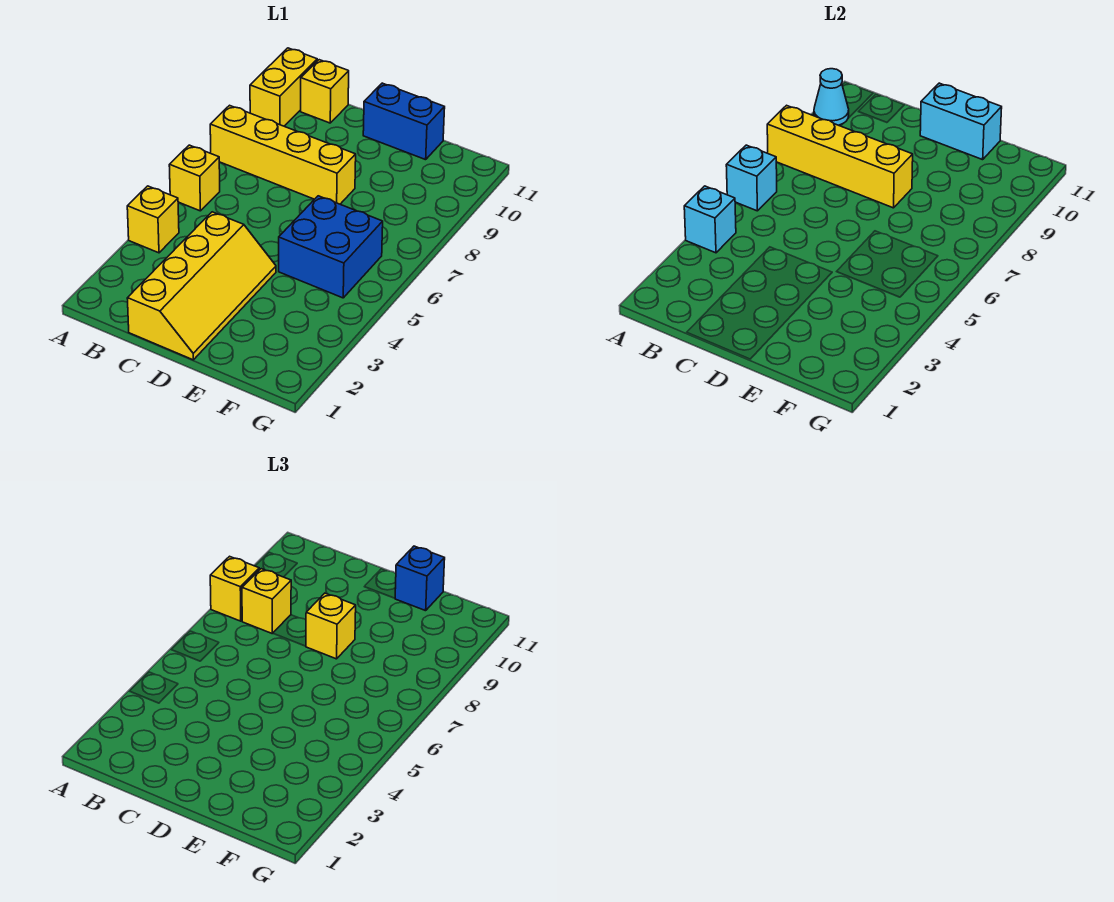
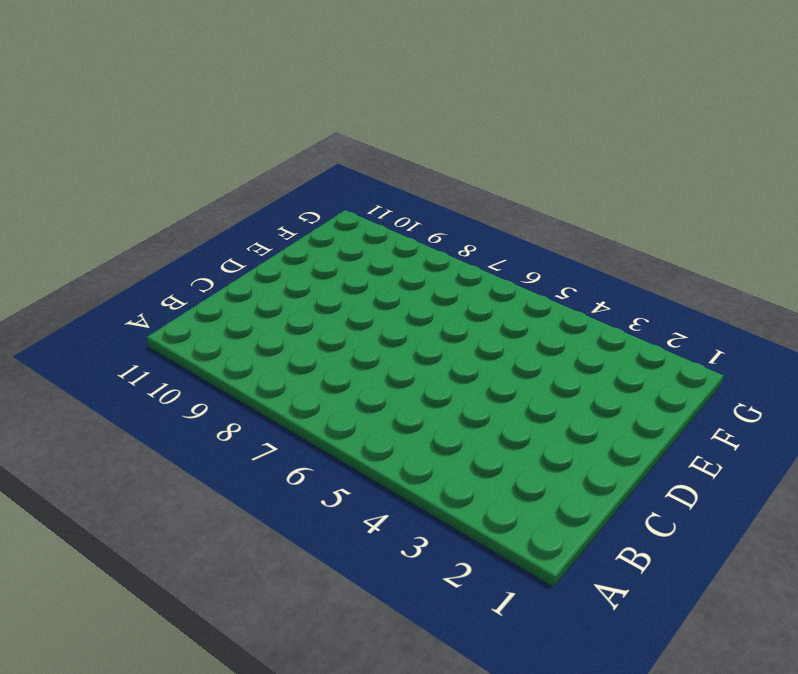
none -> yellow brick A4 level 1
none -> yellow brick A6 level 1
none -> yellow brick A8:D8 level 1

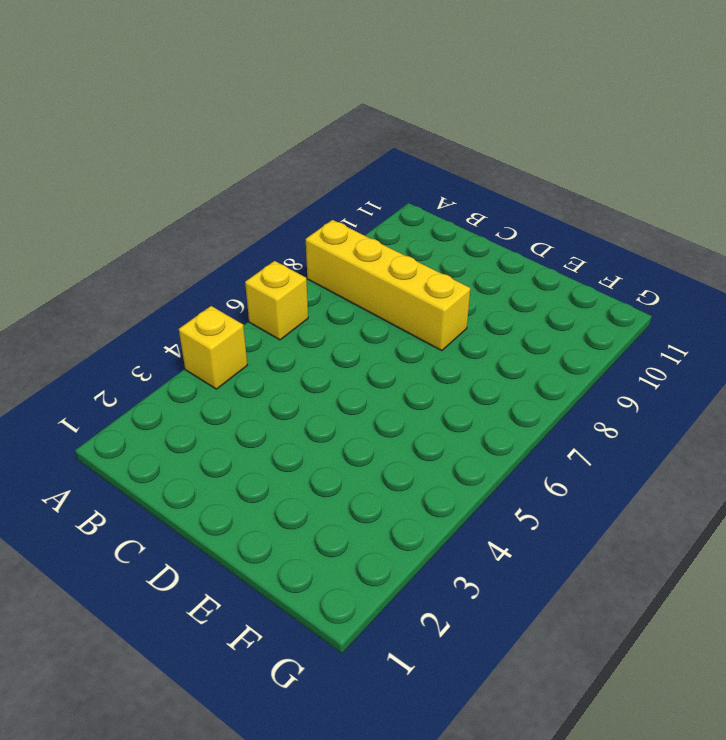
none -> yellow brick A10:A11 level 1
none -> yellow brick B11 level 1
none -> yellow slope C1:D4 level 1 top C

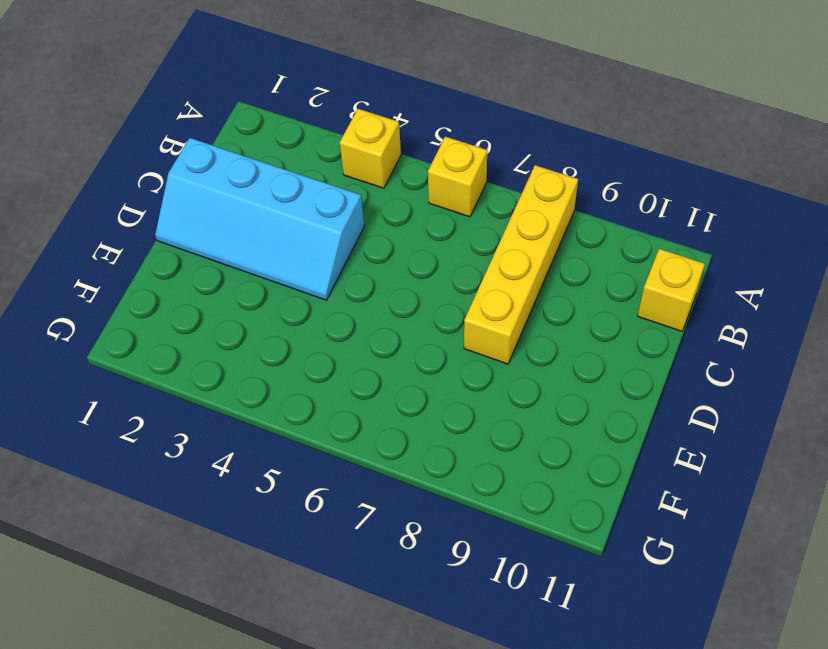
cyan slope C1:D4 level 1 top C -> yellow slope C1:D4 level 1 top C
none -> yellow brick A10:A11 level 1
none -> blue brick D11:E11 level 1
none -> blue brick E5:F6 level 1

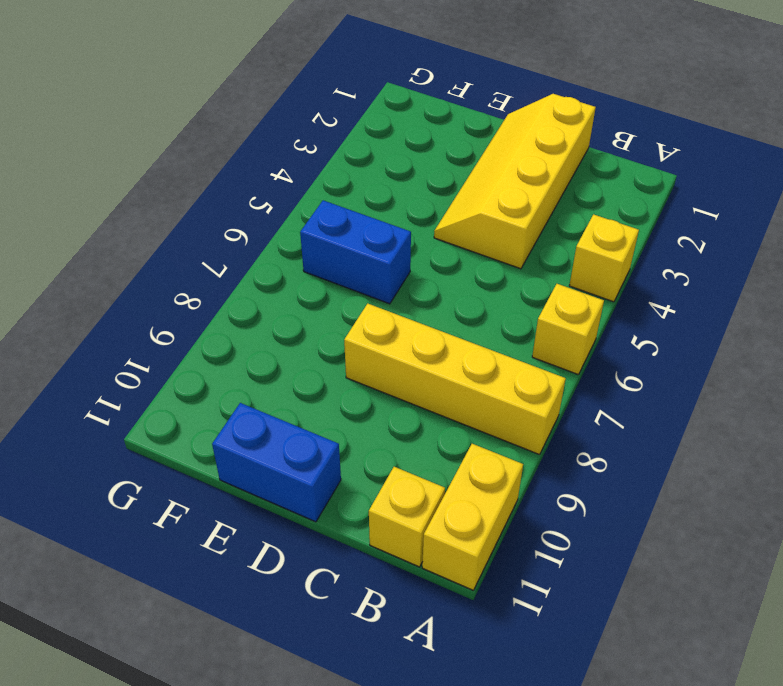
blue brick E6:F6 level 1 -> blue brick E5:F6 level 1
none -> cyan brick A4 level 2
none -> cyan brick A6 level 2
none -> yellow brick A8:D8 level 2

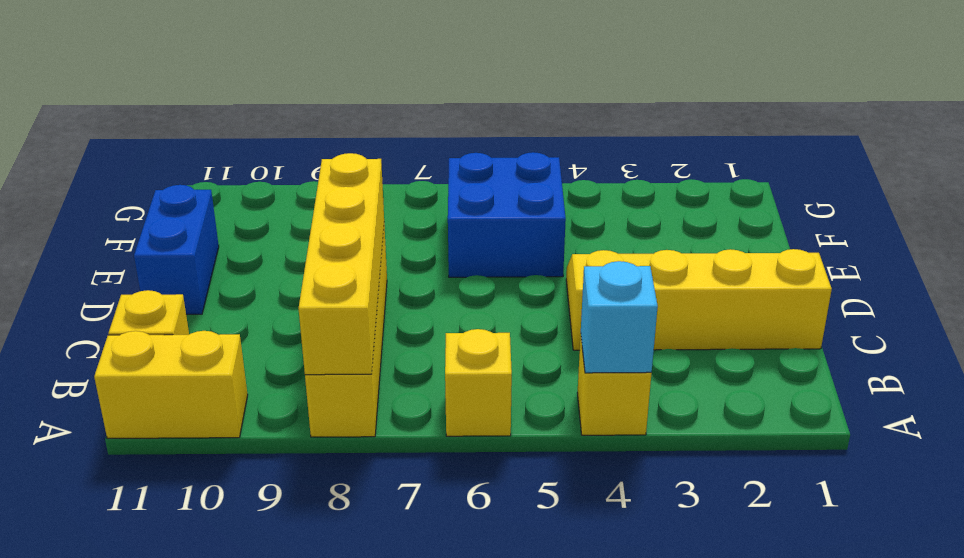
none -> cyan brick A6 level 2
none -> cyan cone A10 level 2
none -> cyan brick D11:E11 level 2

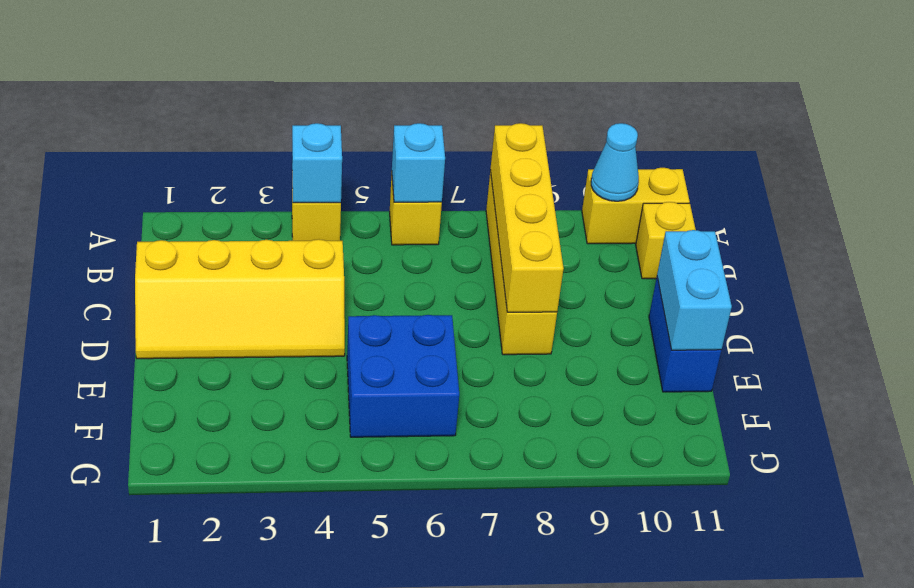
none -> yellow brick A8 level 3
none -> yellow brick B8 level 3
none -> yellow brick D8 level 3

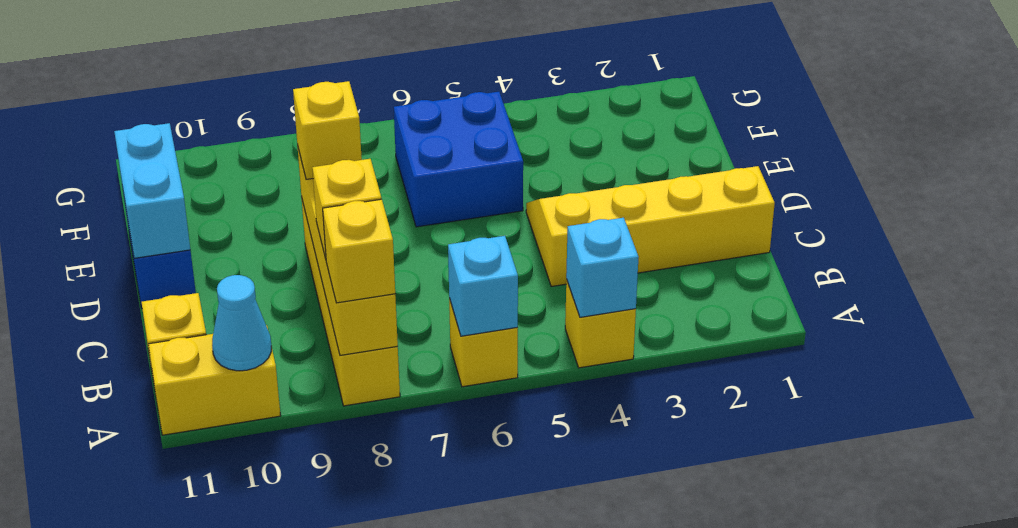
none -> blue brick E11 level 3

